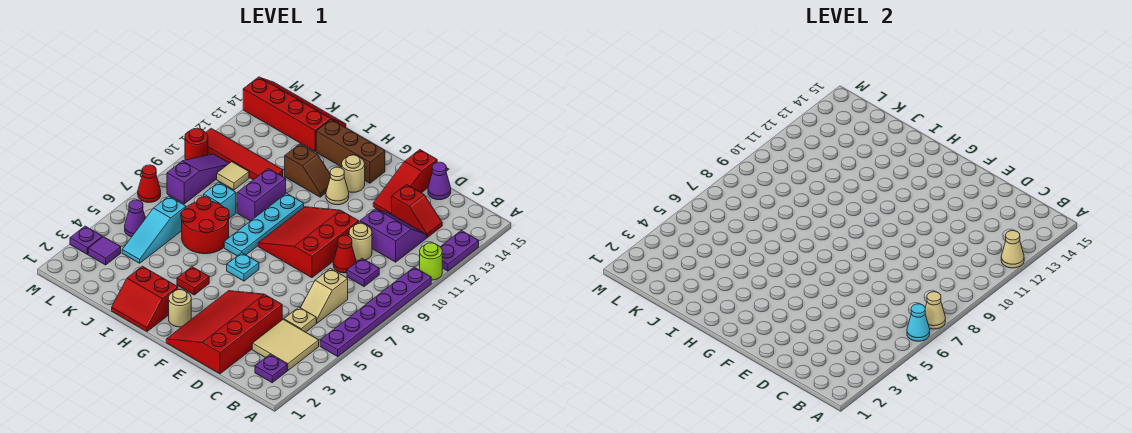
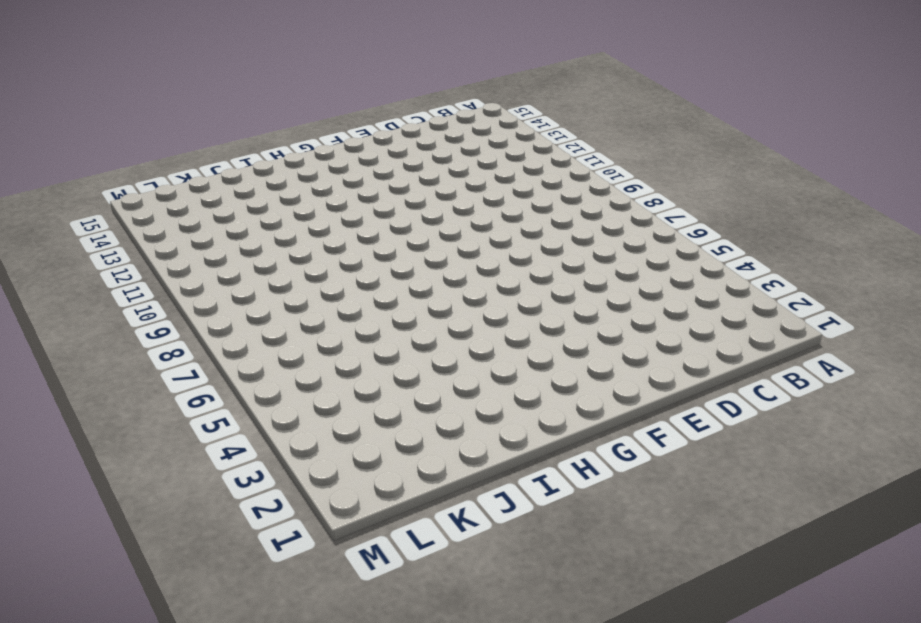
none -> purple plate A5:A10 level 1
none -> lime round brick A11 level 1
none -> purple plate A12:A13 level 1
none -> purple plate B2 level 1

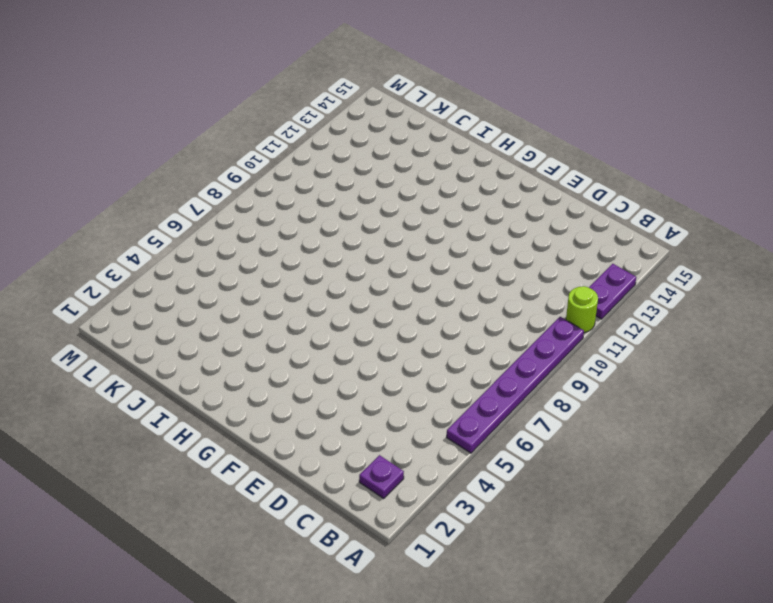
none -> tan tile B3:C4 level 1
none -> tan plate C5 level 1
none -> tan slope C6:C7 level 1 top 7
none -> purple plate C9 level 1

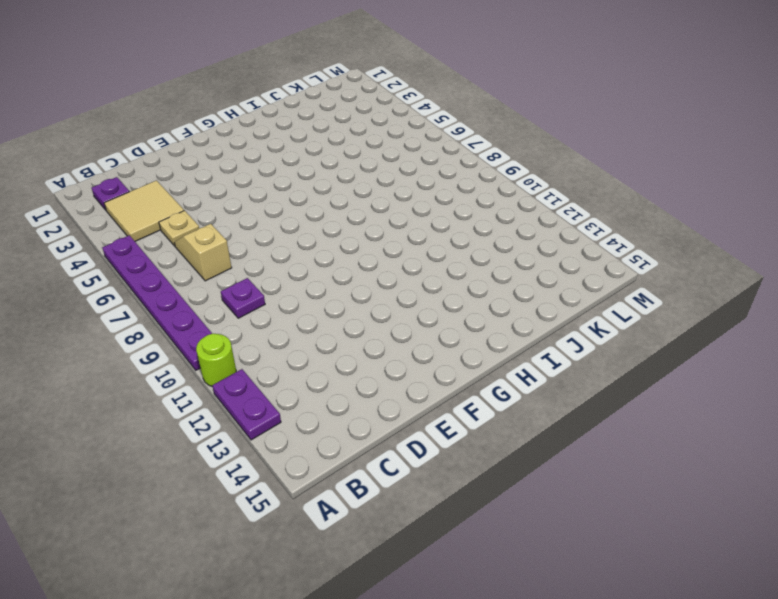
none -> purple slope C11:D12 level 1 top 11
none -> red slope C13:D13 level 1 top D
none -> red slope D1:F4 level 1 top D
none -> red cone D9 level 1

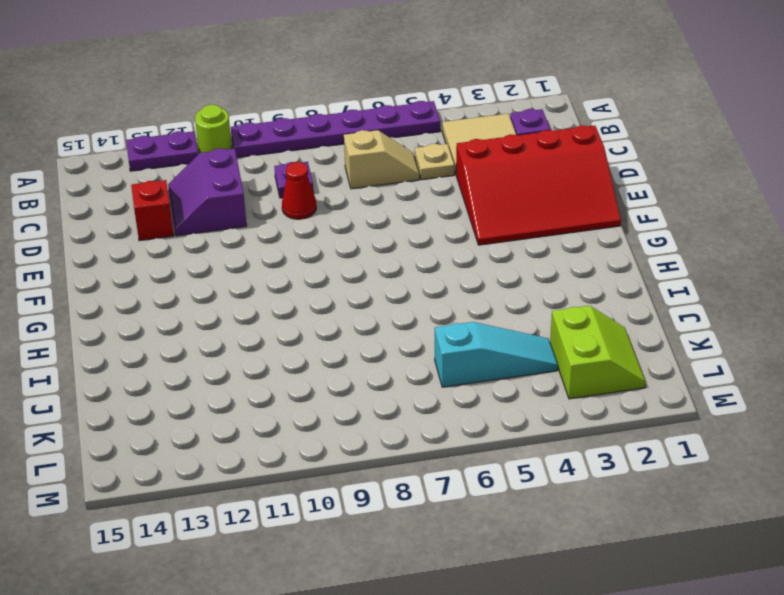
lime slope K2:L3 level 1 top 3 -> purple tile L3 level 1
none -> tan round brick D10 level 1
none -> purple cone D15 level 1
none -> red slope E8:G10 level 1 top E
none -> red slope E13:E15 level 1 top 15

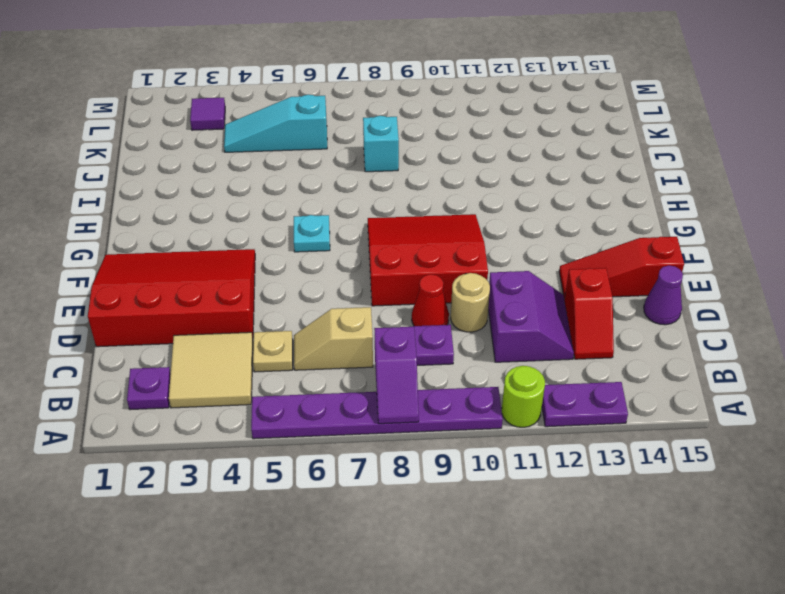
purple slope A8:B8 level 2 top B -> none
none -> tan round brick G2 level 1
none -> tan cone G12 level 1
none -> tan round brick G13 level 1
none -> brown brick G14:I14 level 1

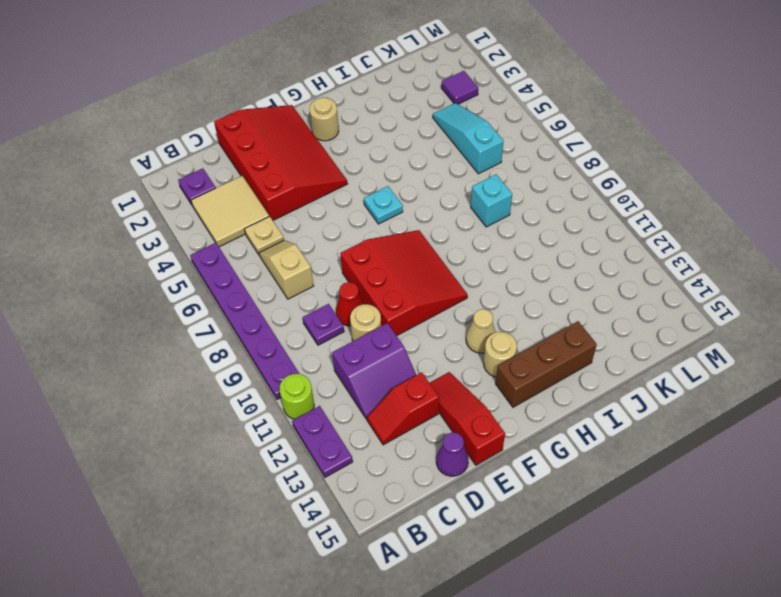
none -> red slope H1:I2 level 1 top 2
none -> red plate H4 level 1
none -> cyan plate H7:H10 level 1
none -> brown slope H12:I12 level 1 top I

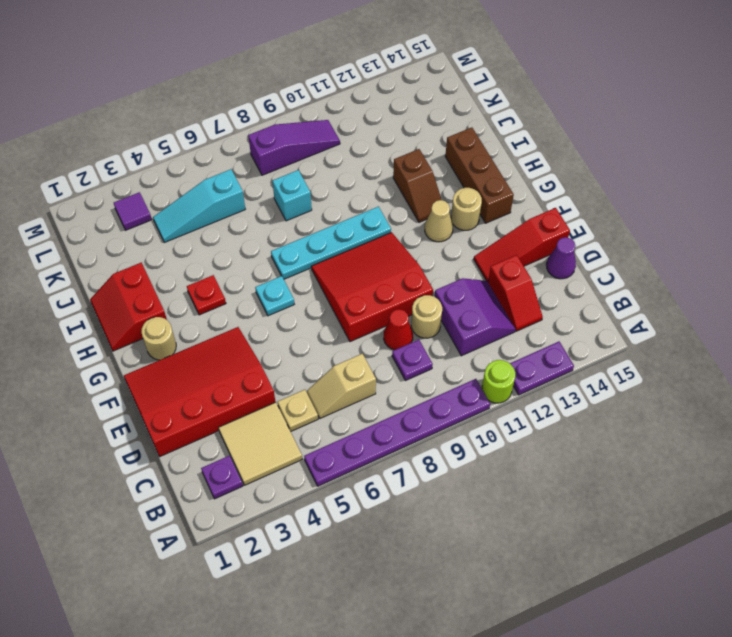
none -> red round brick I6:J7 level 1
none -> purple brick I9:I10 level 1
none -> red tile J11:M11 level 1
none -> red slope J14:M15 level 1 top 14

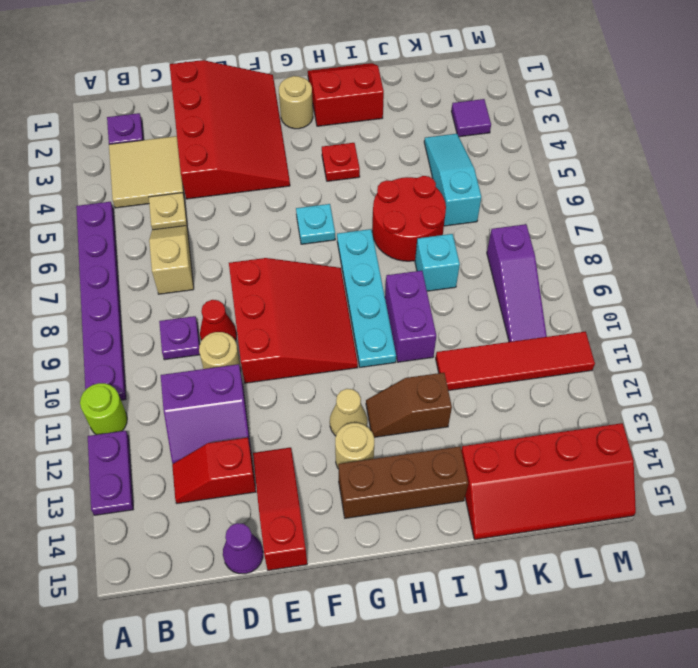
none -> tan tile K10 level 1
none -> purple cone L5 level 1
none -> purple plate M3 level 1
none -> red cone M7 level 1

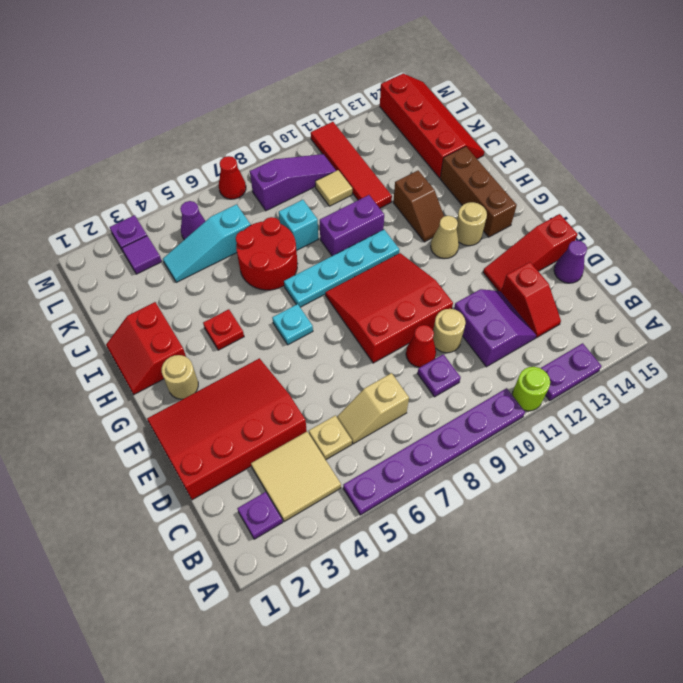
none -> red round brick M10 level 1
none -> cyan cone A6 level 2
none -> tan cone A7 level 2
none -> tan cone A12 level 2

